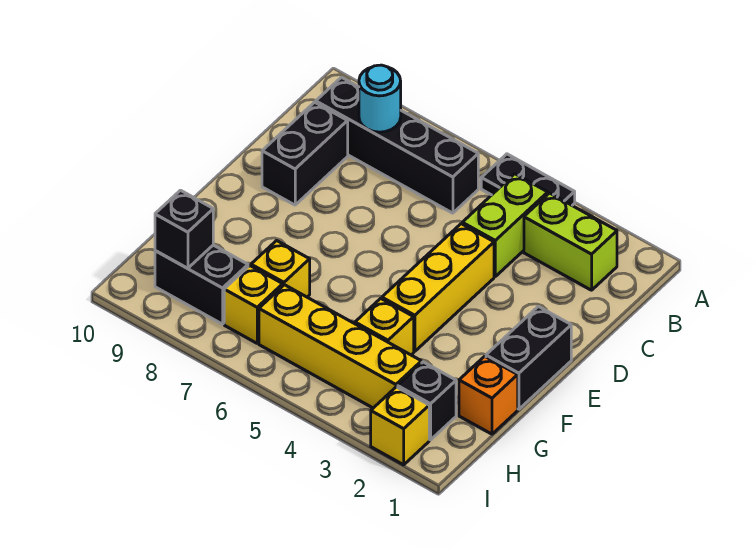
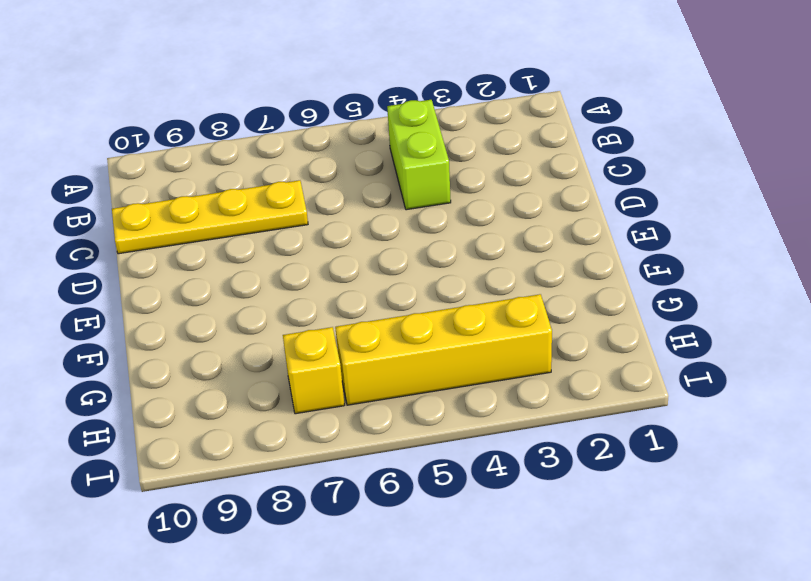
yellow plate C7:C10 level 1 -> black brick C9:D9 level 1
none -> black plate A4:A5 level 1
none -> lime brick B2:B3 level 1
none -> black brick B6:B9 level 1

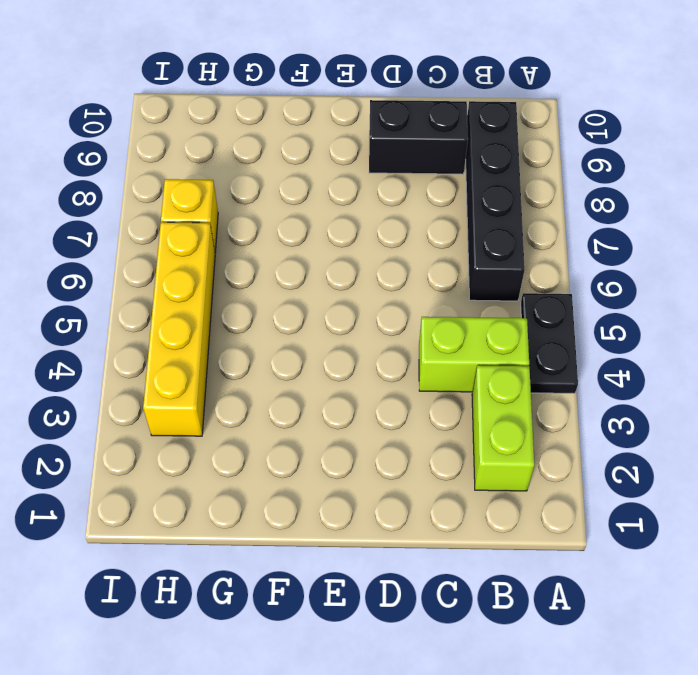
none -> yellow brick D4:F4 level 1
none -> black brick E1:F1 level 1
none -> orange brick G1 level 1

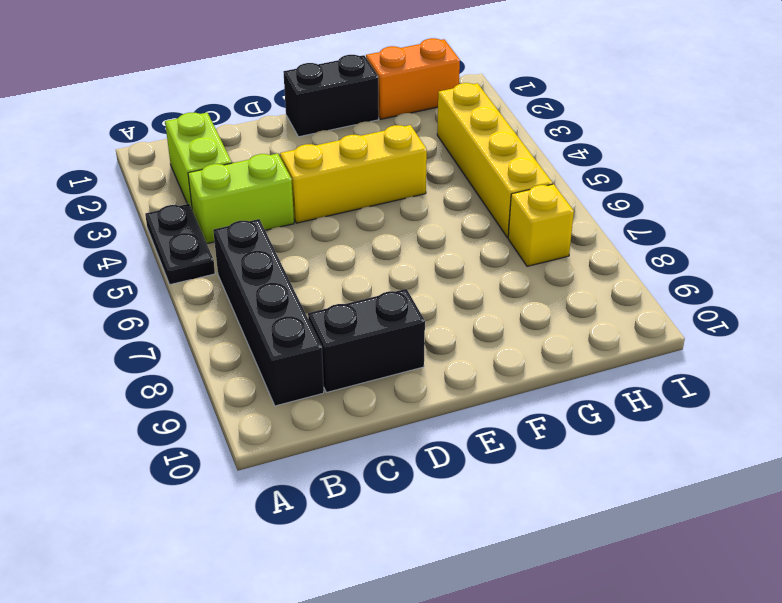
orange brick G1:H1 level 1 -> orange brick G1 level 1
none -> yellow brick G4 level 1
none -> yellow brick G7 level 1
none -> black brick H2 level 1

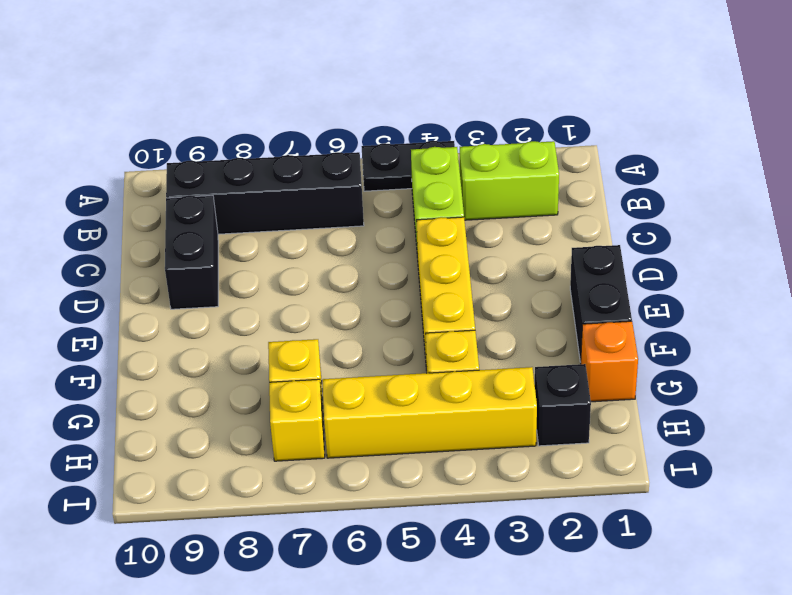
none -> black brick H8:H9 level 1
none -> yellow brick I2 level 1
none -> cyan round brick B8 level 2

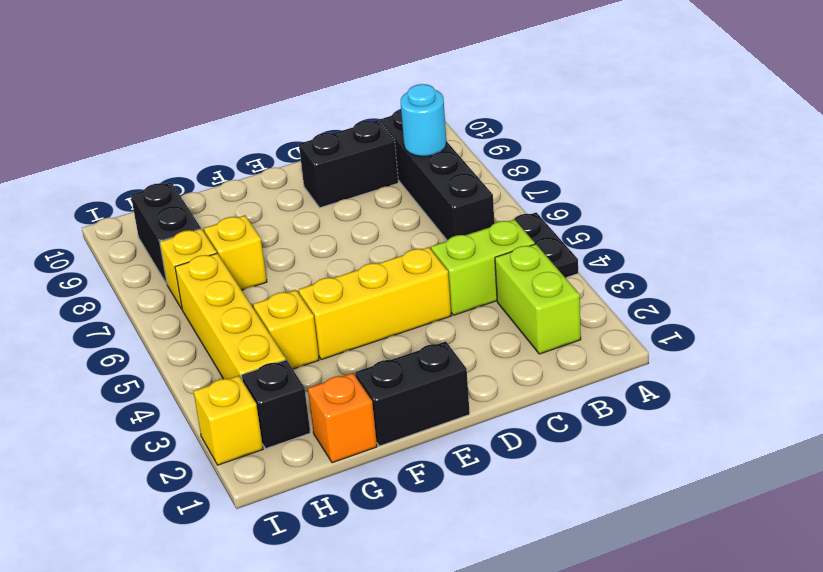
none -> black brick H9 level 2

